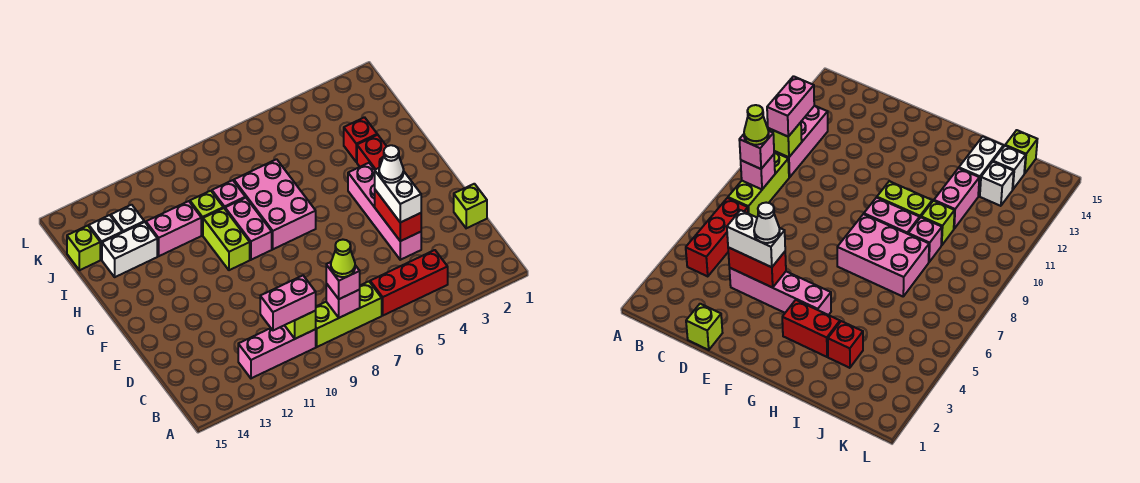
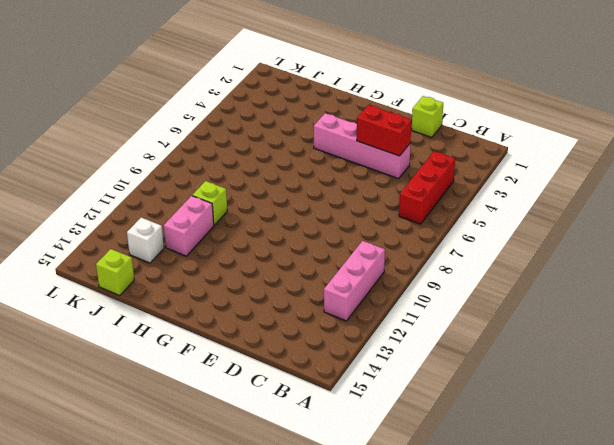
none -> lime brick B7:B9 level 1
none -> red brick G3:H3 level 1
none -> pink brick G7:I8 level 1

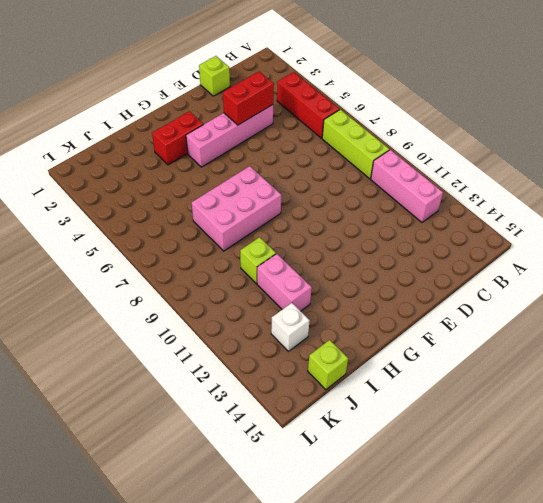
none -> pink brick G9:H9 level 1
none -> lime brick G10:H10 level 1
none -> red brick I3 level 1

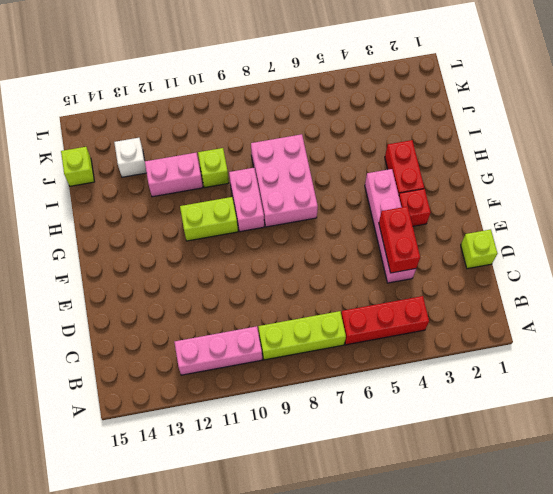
red brick F3 level 1 -> red brick I3 level 1
lime brick G10:G11 level 1 -> lime brick G10:H10 level 1
none -> pink brick I9 level 1
none -> white brick I13:I14 level 1
none -> white brick J14 level 1

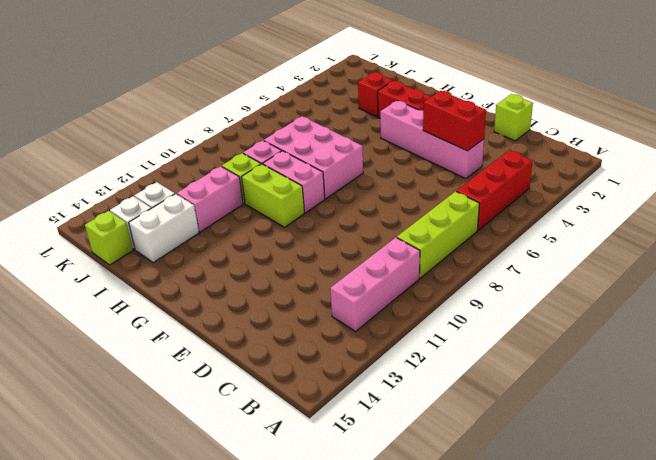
none -> pink brick B8 level 2
none -> lime brick B10 level 2
none -> pink brick B8 level 3

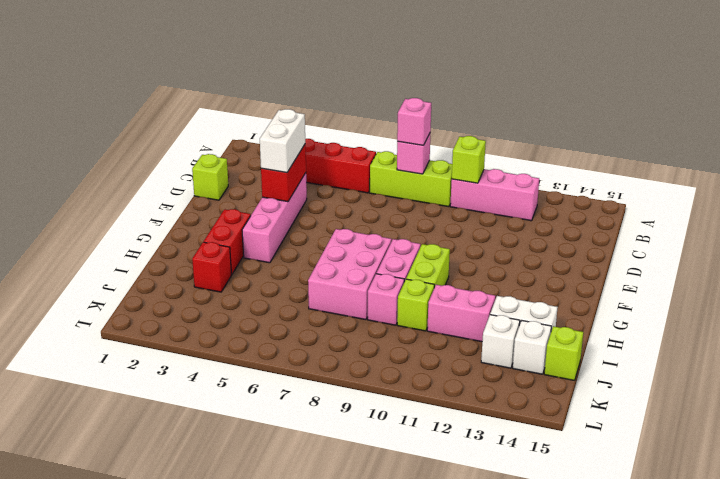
none -> pink brick B10:B11 level 3
none -> lime cone B8 level 4
none -> white cone E4 level 4

